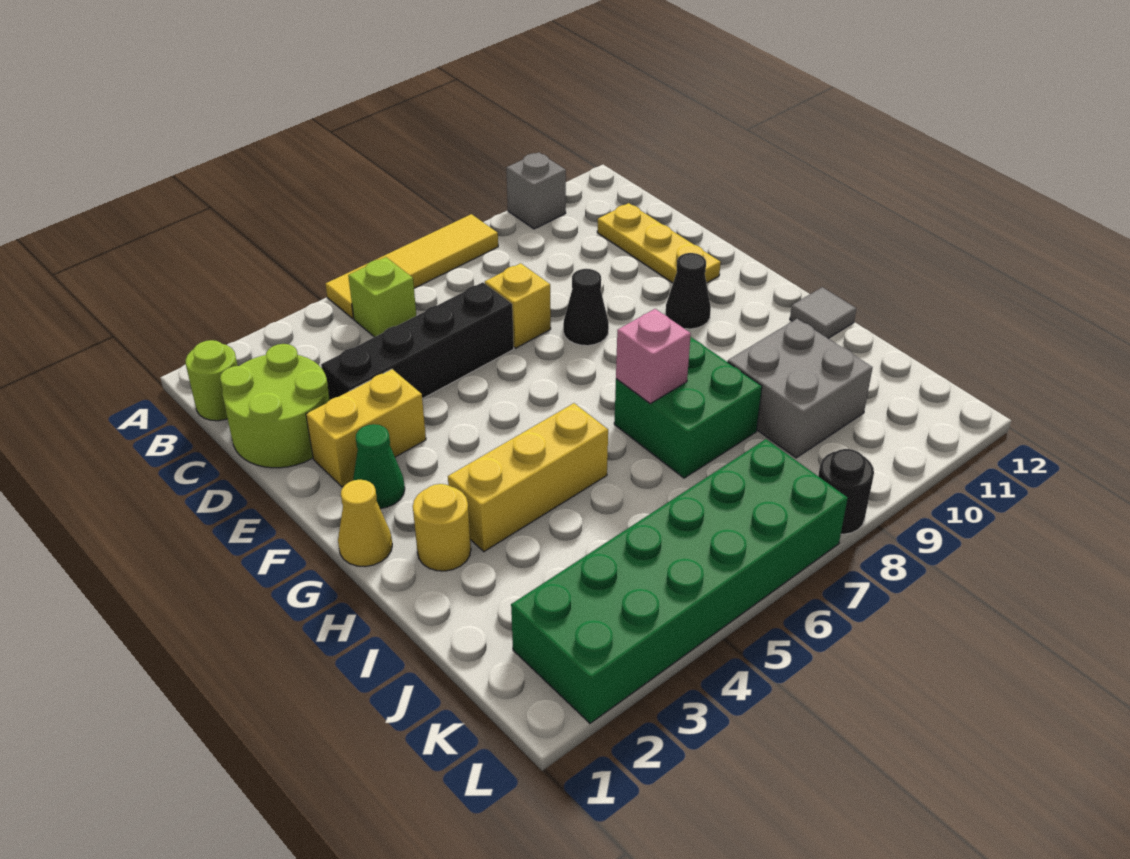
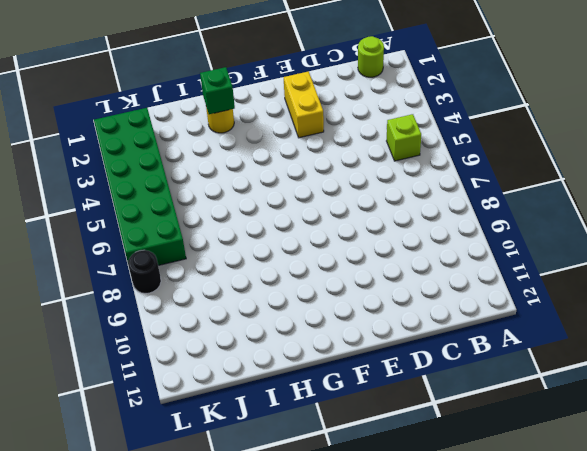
green brick H2 level 2 -> none
none -> yellow tile A5:A8 level 1
none -> grey brick A10 level 1
none -> lime round brick C1:D2 level 1

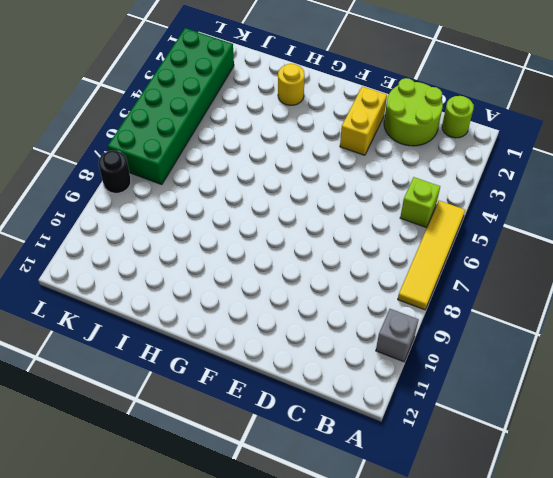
none -> yellow plate C11:E11 level 1
none -> black brick D3:D6 level 1
none -> yellow brick D7 level 1

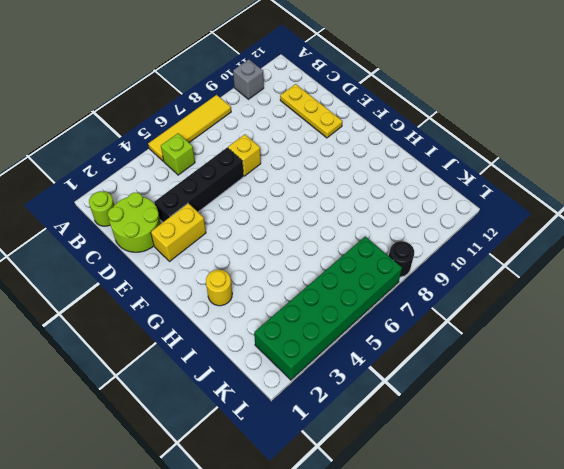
none -> black cone E8 level 1
none -> green cone F2 level 1
none -> black cone F10 level 1

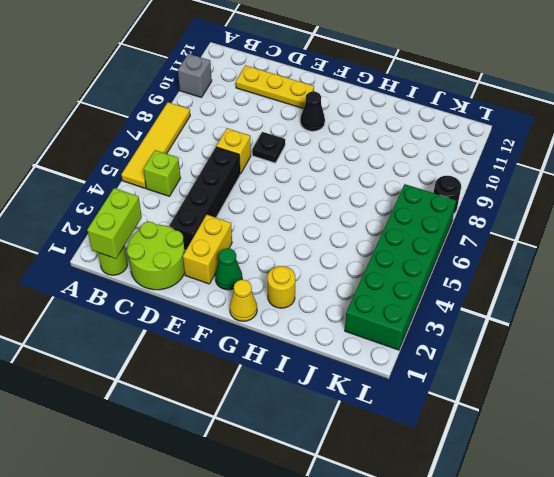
lime brick B1:B2 level 2 -> none
black plate E8 level 1 -> black cone E8 level 1
none -> yellow brick H3:H5 level 1
none -> green brick H7:I8 level 1
none -> grey tile H12 level 1

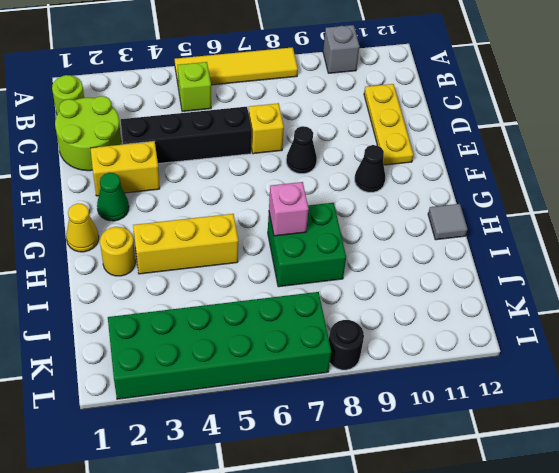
none -> grey brick I9:J10 level 1

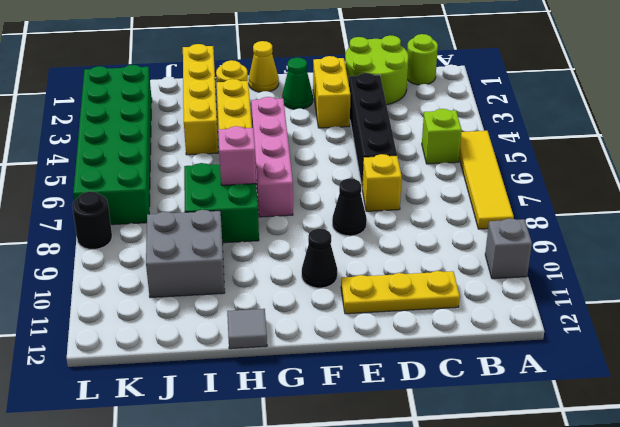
pink brick G4:G7 level 1 -> none
yellow brick I1:I4 level 1 -> none

